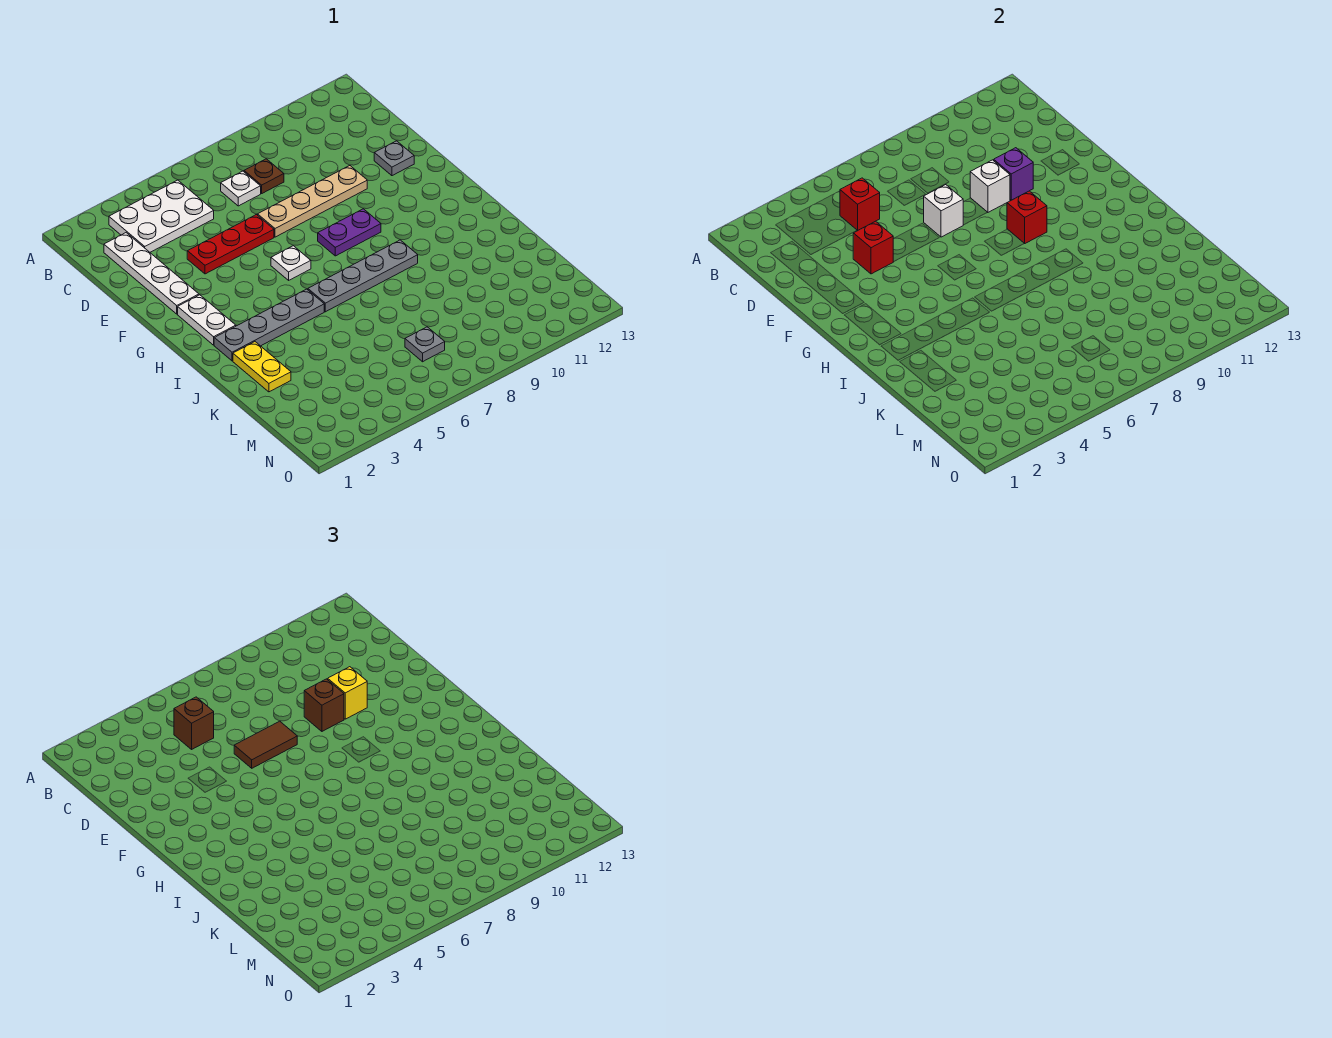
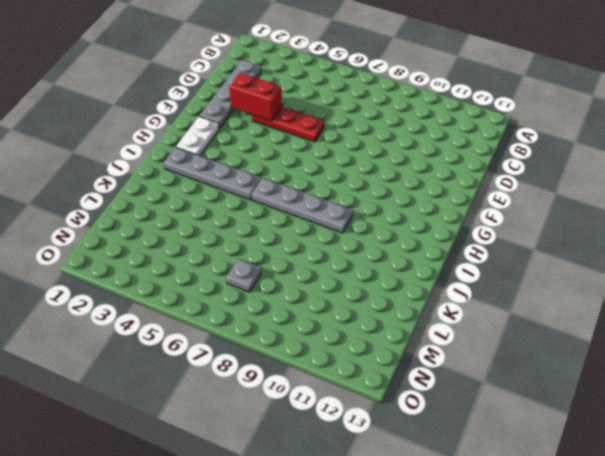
grey plate C2:F2 level 1 -> white plate C2:F2 level 1
red brick E3:E4 level 2 -> red brick E4 level 2
none -> white plate B3:C5 level 1
none -> white plate C7 level 1
none -> brown plate C8 level 1

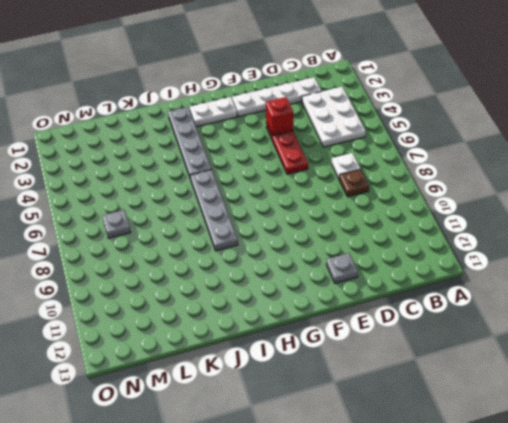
none -> tan plate E7:E10 level 1
none -> white plate G6 level 1
none -> purple plate G8:G9 level 1

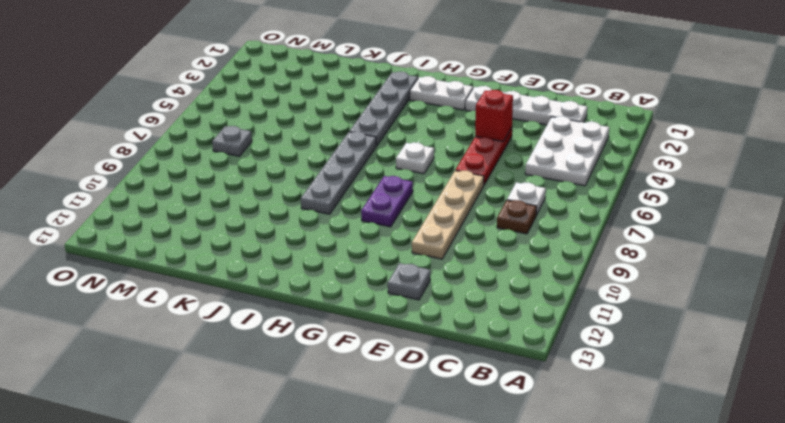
none -> yellow plate J2:K2 level 1
none -> red brick C5 level 2
none -> white brick E7 level 2

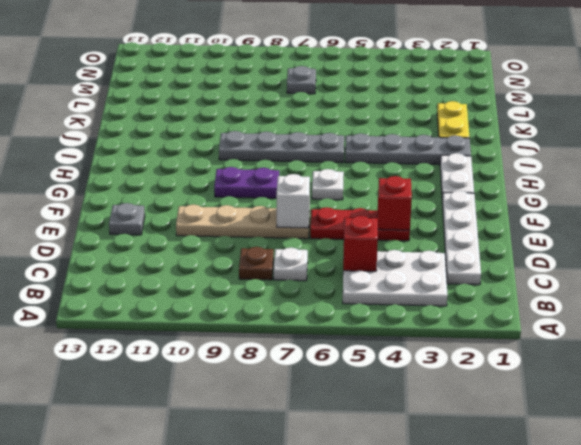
none -> white brick E9 level 2
none -> purple brick E10 level 2
none -> red brick G9 level 2

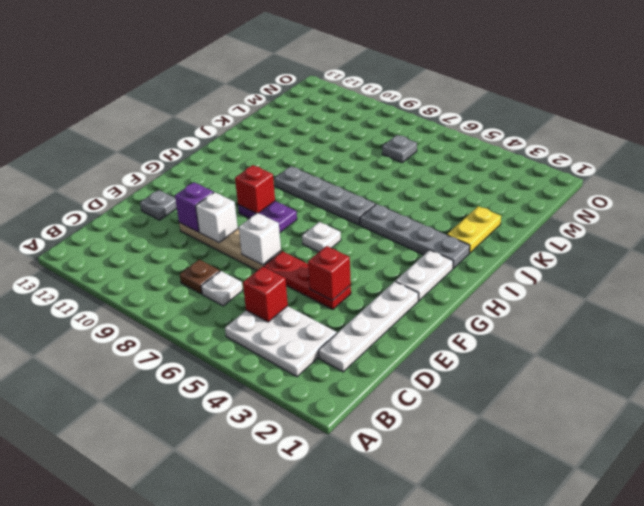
none -> brown brick C5 level 3
none -> brown tile E6:E7 level 3
none -> brown brick E9 level 3

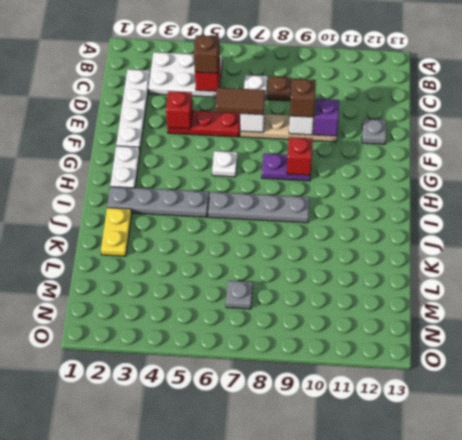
none -> yellow brick E10 level 3

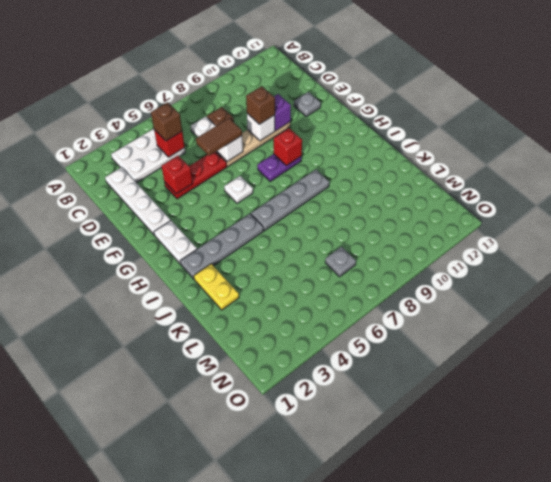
none -> yellow brick E10 level 3

